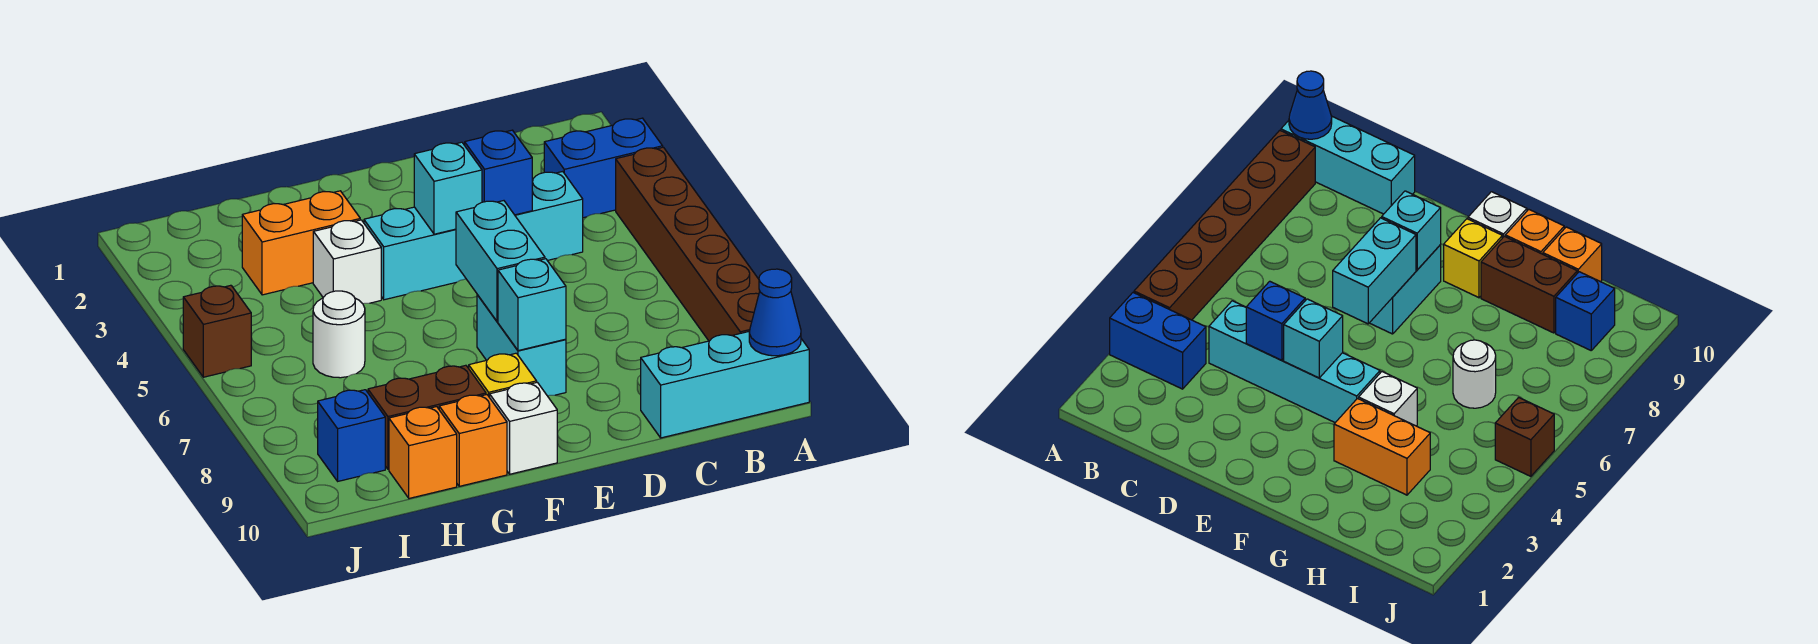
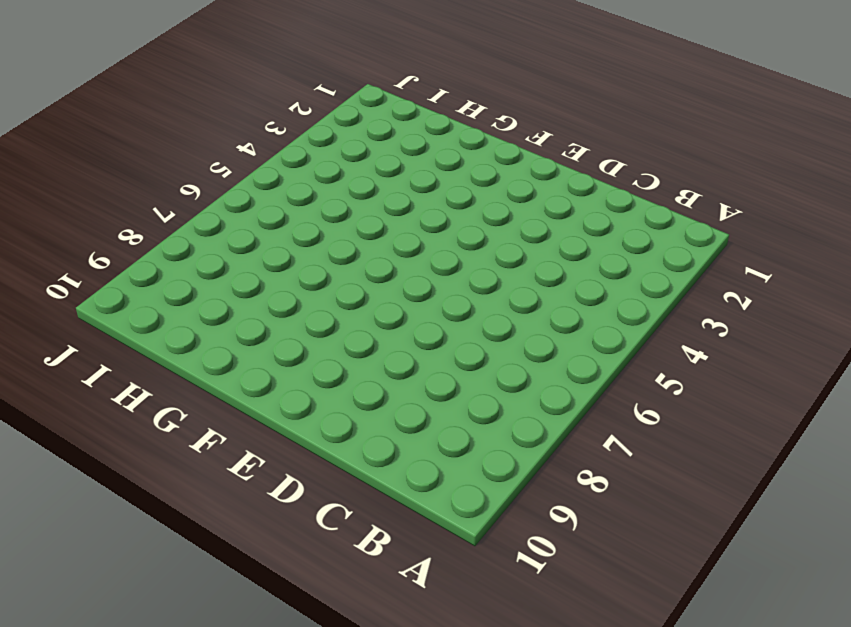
none -> blue brick A3:B3 level 1
none -> brown brick A4:A9 level 1
none -> cyan brick A10:C10 level 1

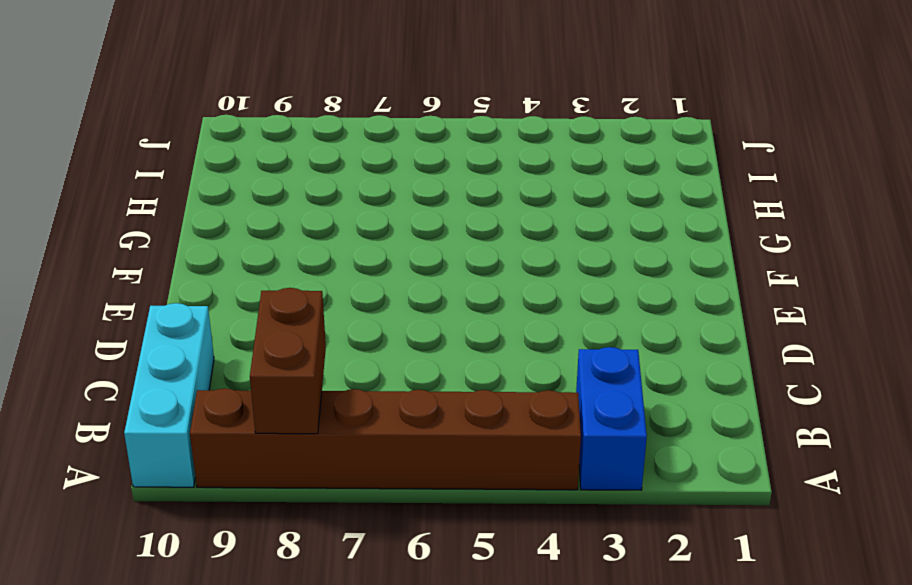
brown brick A8:B8 level 2 -> brown brick G9:H9 level 1
none -> cyan brick C4:F4 level 1
none -> cyan brick E7:E8 level 1
none -> yellow brick F9 level 1

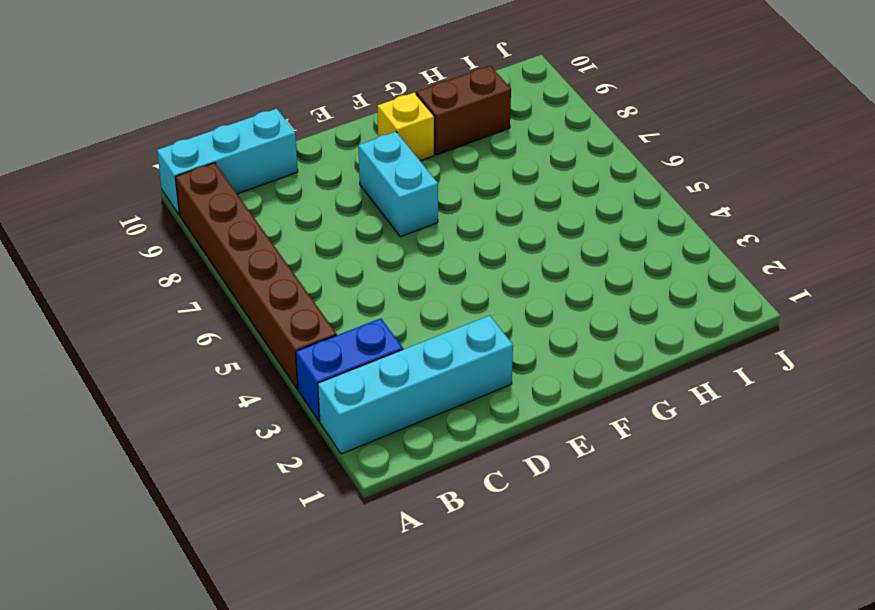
cyan brick A2:D2 level 1 -> cyan brick C4:F4 level 1
none -> white brick F10 level 1
none -> orange brick G3:H3 level 1
none -> white brick G4 level 1

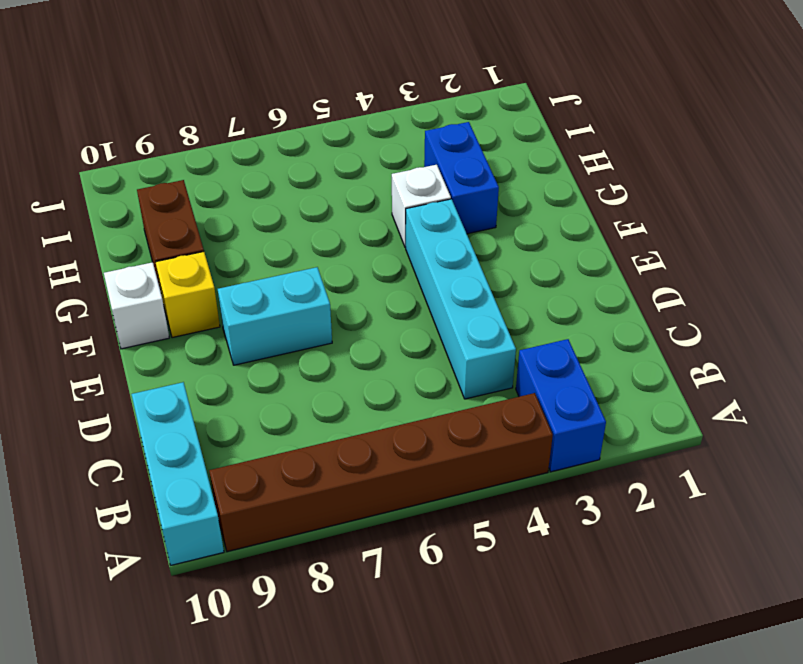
blue brick G3:H3 level 1 -> orange brick G3:H3 level 1
none -> orange brick G10 level 1
none -> white round brick H6 level 1
none -> orange brick H10 level 1

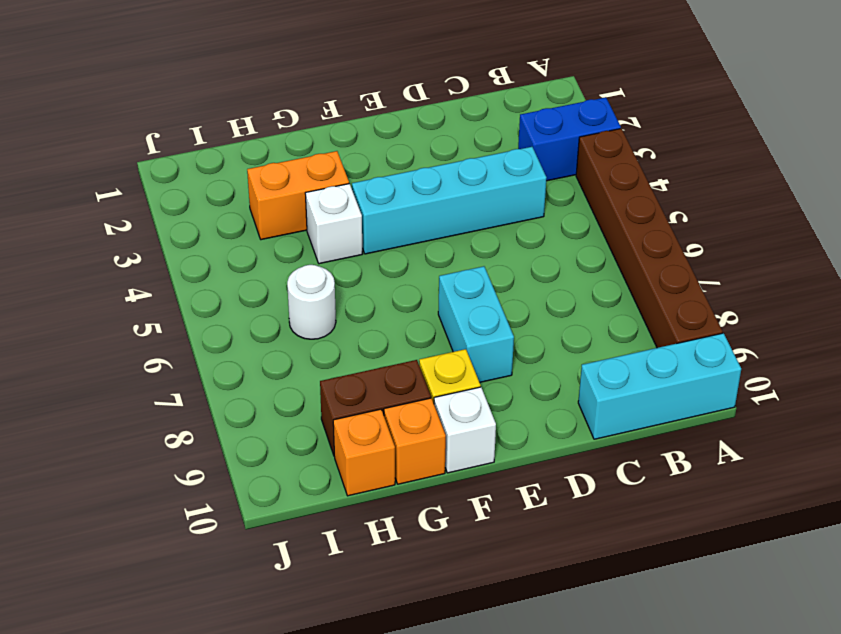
none -> blue brick I9 level 1
none -> brown brick J5 level 1
none -> blue cone A10 level 2

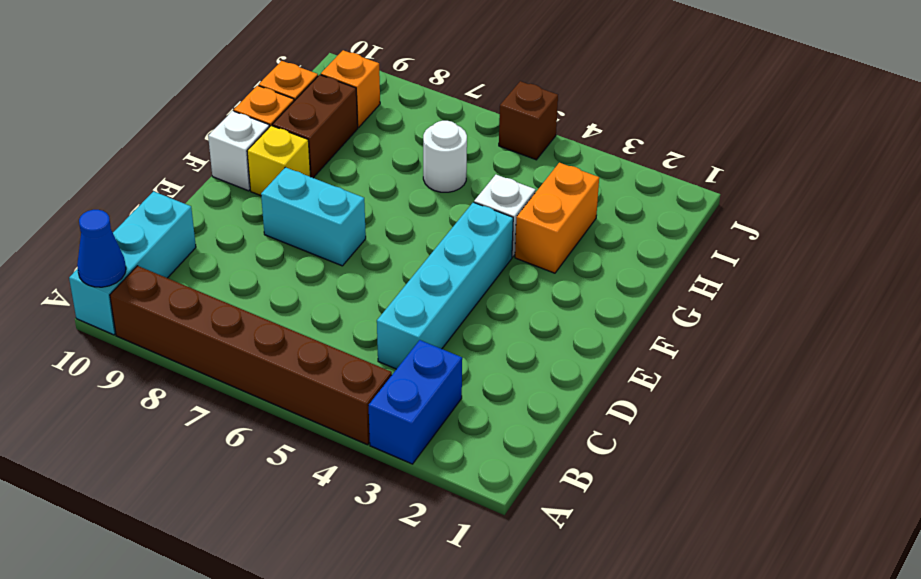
orange brick I9 level 1 -> blue brick I9 level 1
none -> blue brick D4 level 2
none -> cyan brick E4 level 2
none -> cyan brick E6:E7 level 2

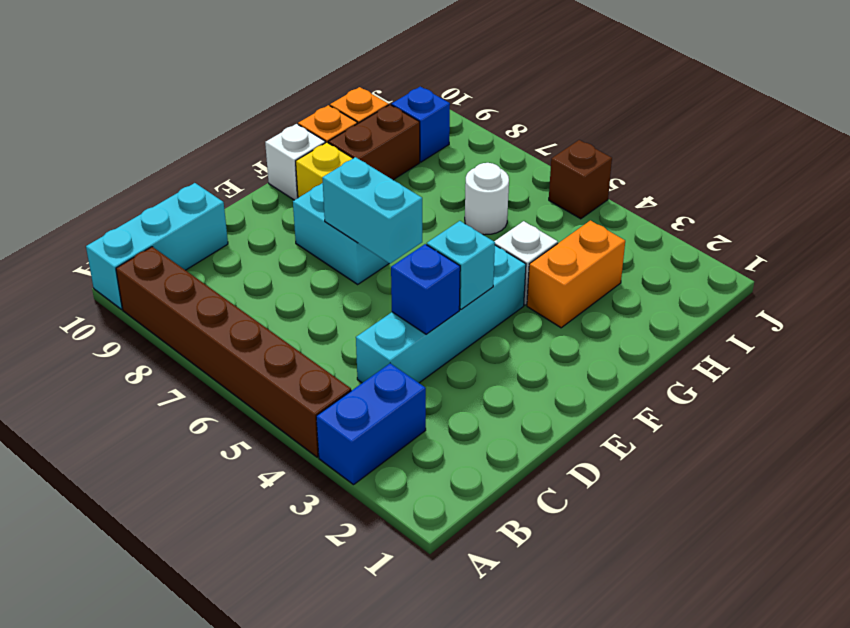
none -> blue cone A10 level 2
none -> cyan brick E8 level 2

